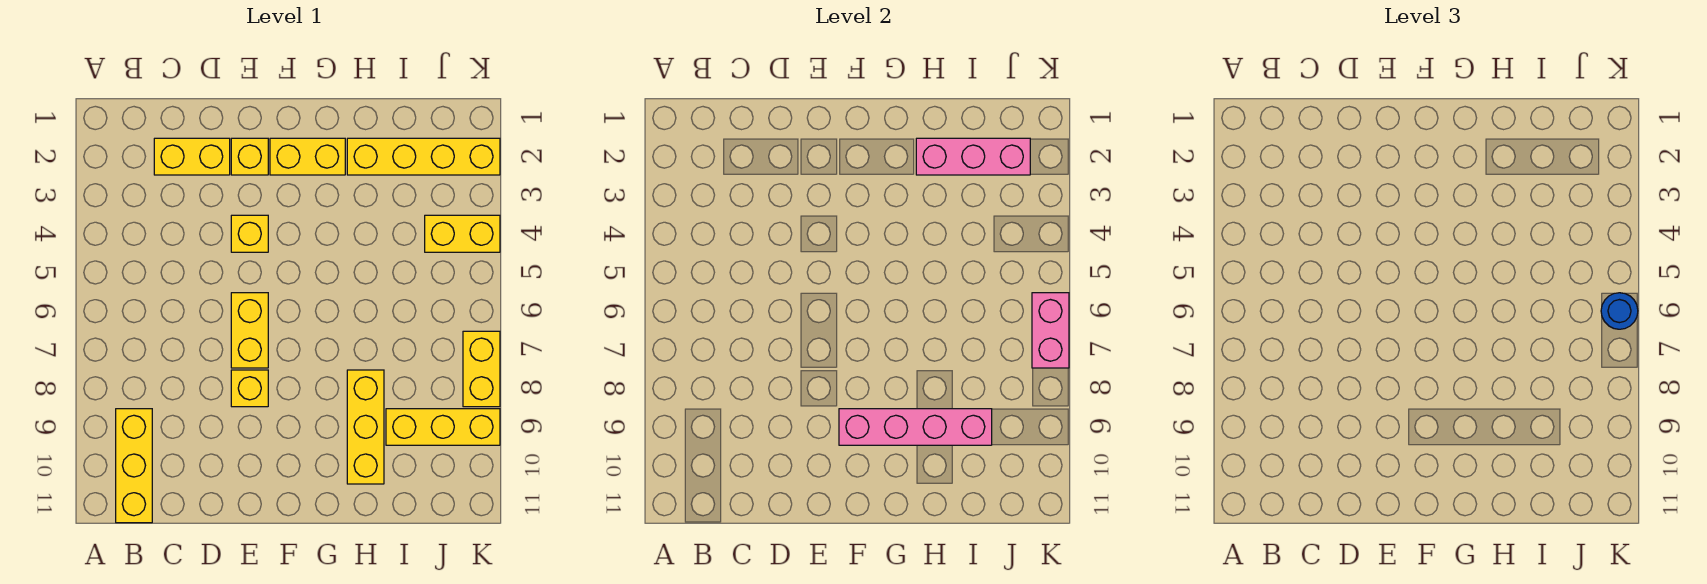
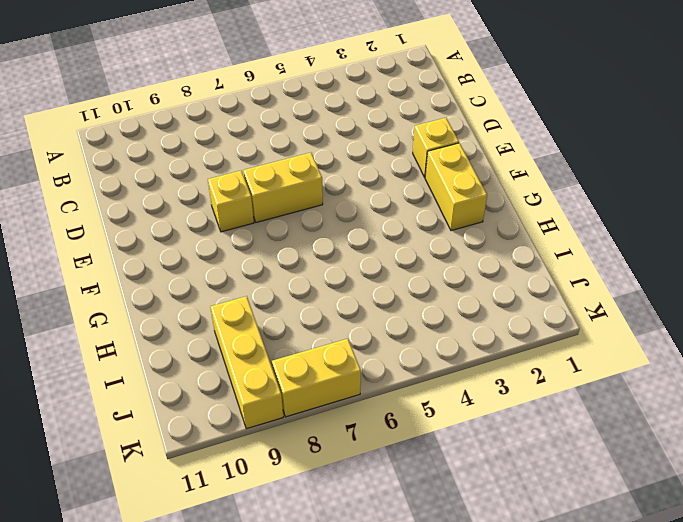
none -> yellow brick B9:B11 level 1
none -> yellow brick C2:D2 level 1
none -> yellow brick E4 level 1

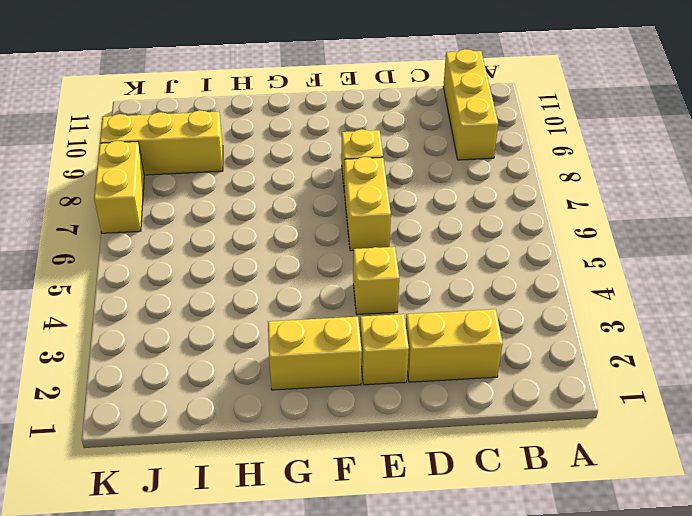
none -> yellow brick H2:K2 level 1
none -> yellow brick H8:H10 level 1
none -> yellow brick J4:K4 level 1

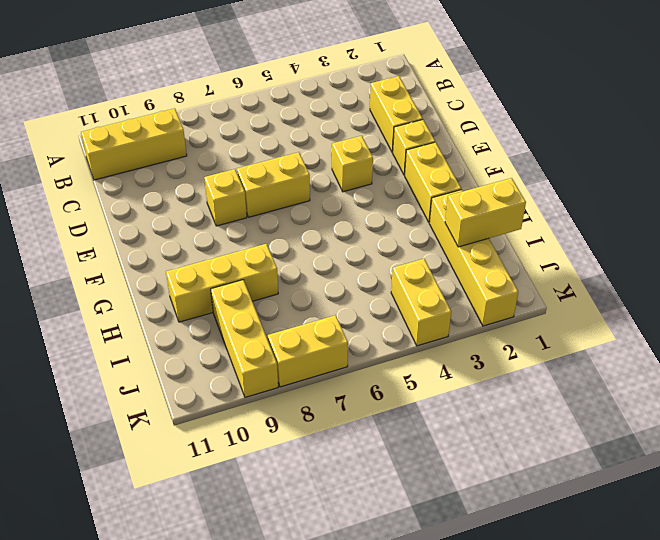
yellow brick I1:I2 level 2 -> pink brick H2:J2 level 2
none -> pink brick F9:I9 level 2
none -> pink brick K6:K7 level 2
none -> blue round brick K6 level 3

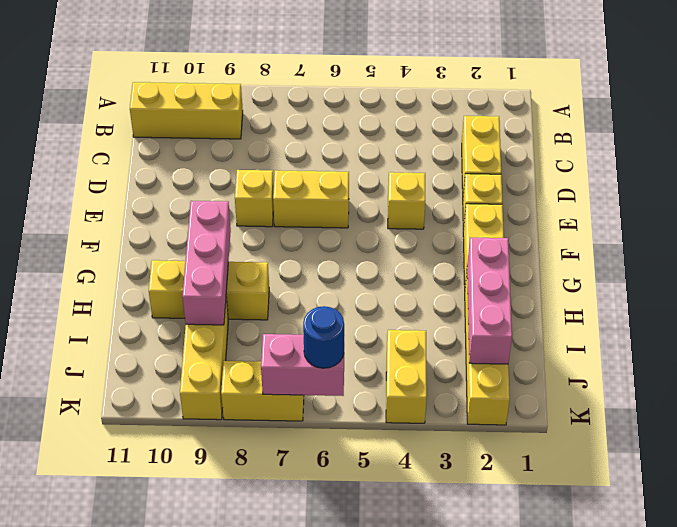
pink brick G9:I9 level 2 -> pink brick F9:I9 level 2

